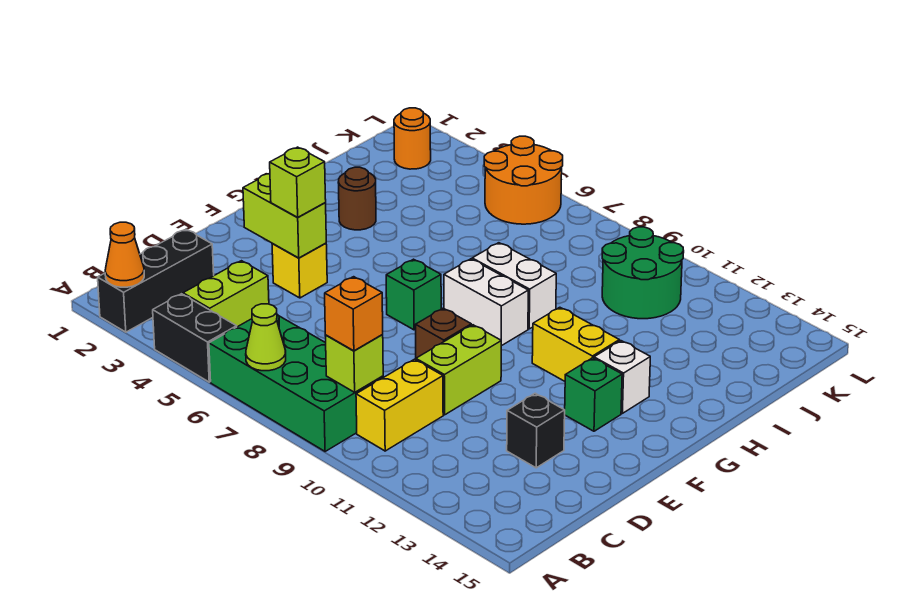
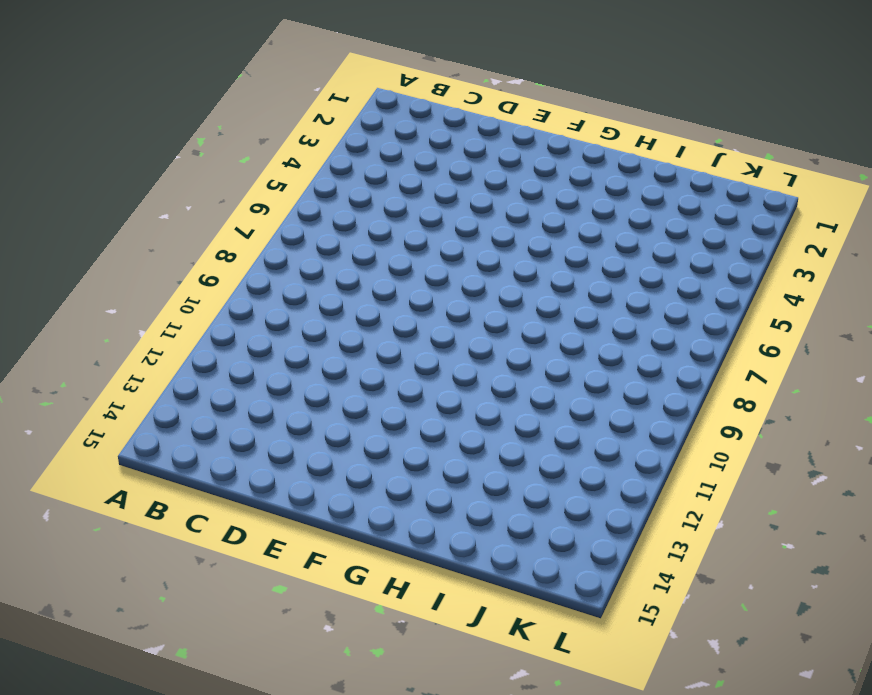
none -> black brick A2:C2 level 1
none -> black brick A4:A5 level 1
none -> green brick A6:B9 level 1

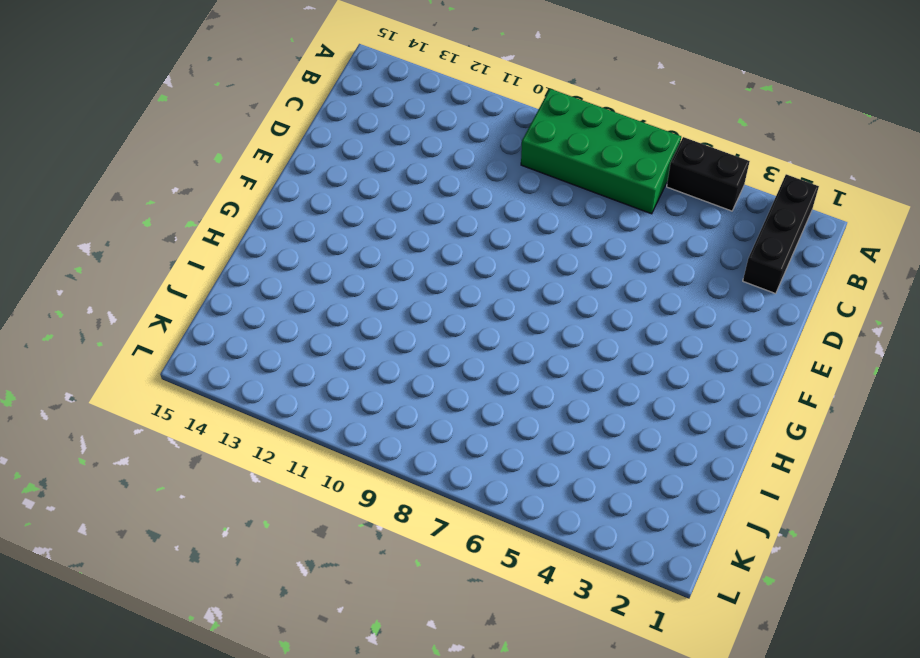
none -> lime brick B4:C4 level 1
none -> yellow brick B10:C10 level 1
none -> lime brick D10:E10 level 1

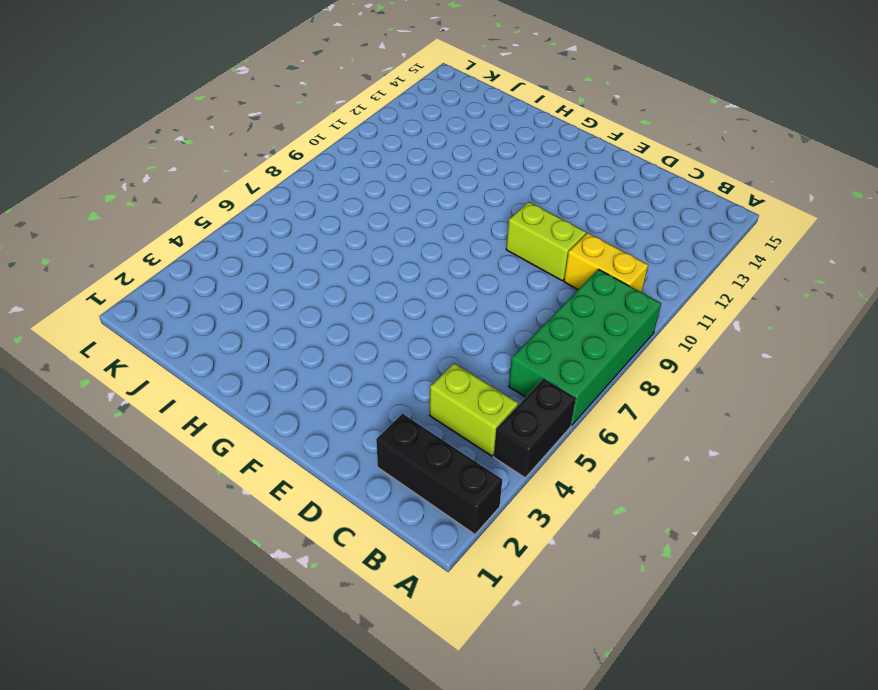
none -> black brick D13 level 1
none -> yellow brick E4 level 1
none -> brown brick E9 level 1

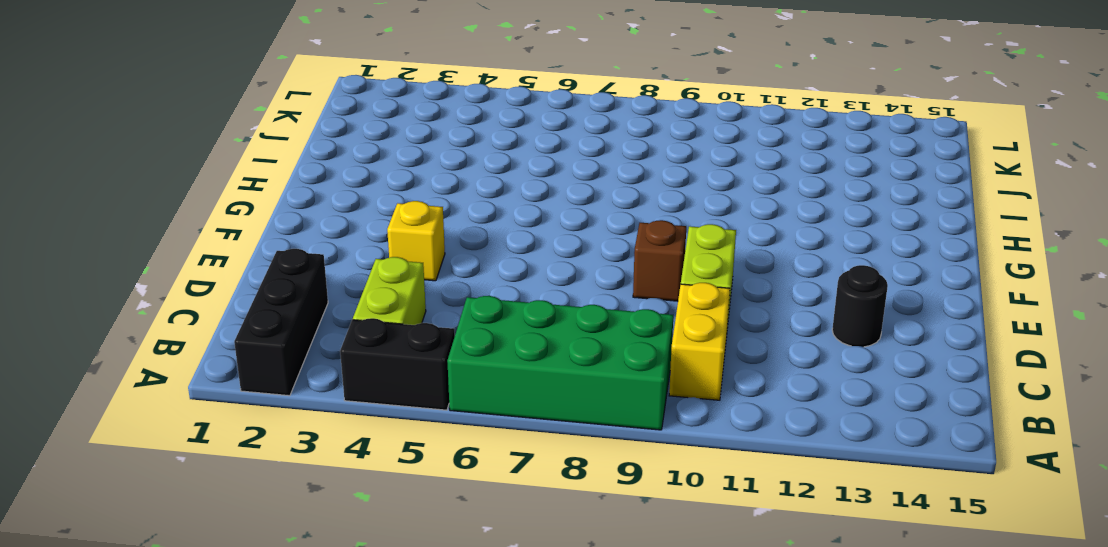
black round brick D13 level 1 -> black brick D13 level 1
none -> green brick F7 level 1
none -> green brick F13 level 1
none -> white brick G8:G9 level 1

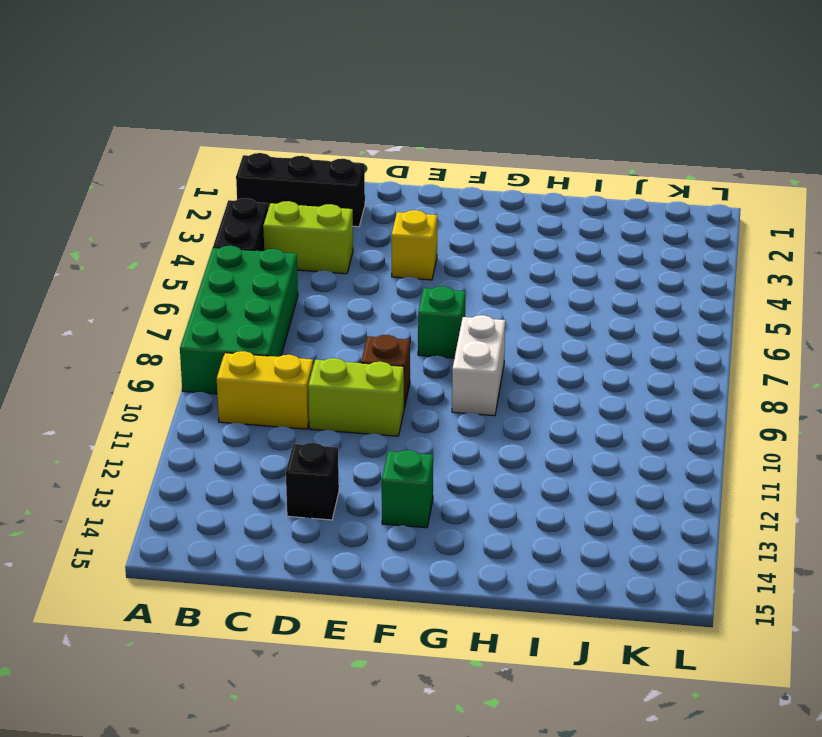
none -> yellow brick G11:G12 level 1
none -> white brick G13 level 1
none -> brown round brick H3 level 1

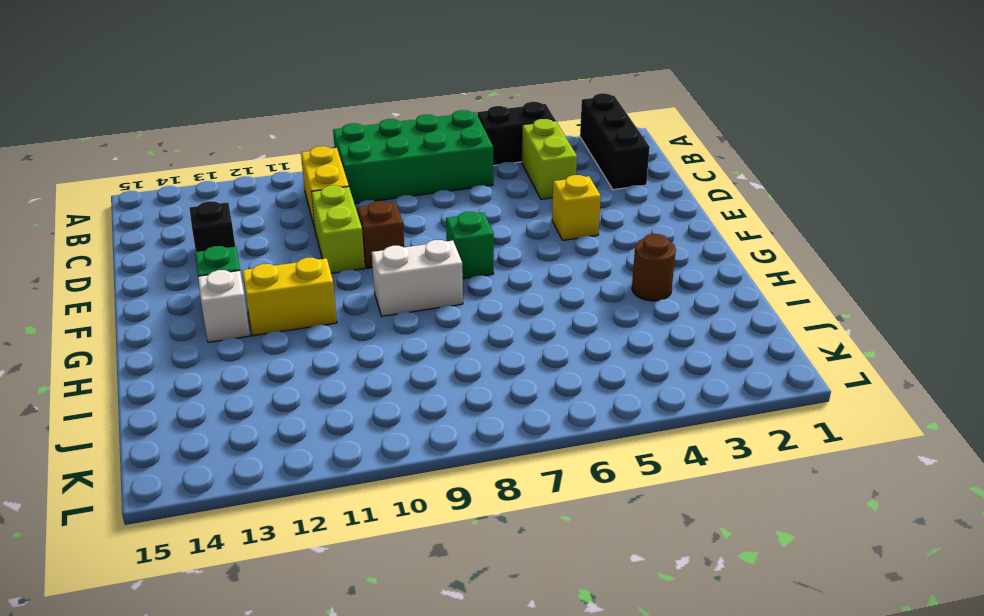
none -> white brick H8:H9 level 1
none -> green round brick J10:K11 level 1
none -> orange round brick K2 level 1

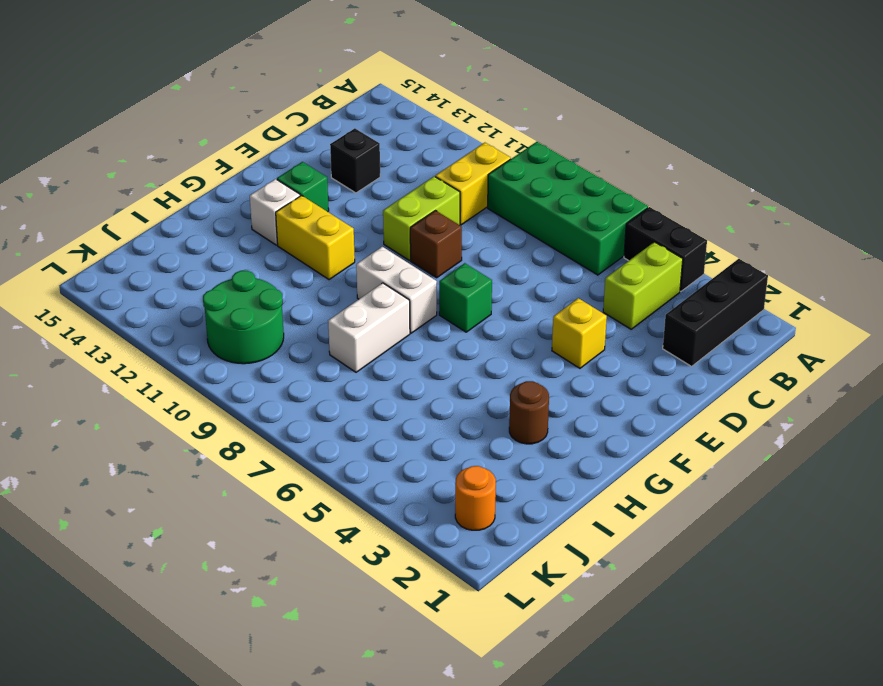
white brick H8:I8 level 1 -> white brick H8:H9 level 1
none -> orange round brick K5:L6 level 1
none -> orange cone A2 level 2
none -> lime cone A7 level 2

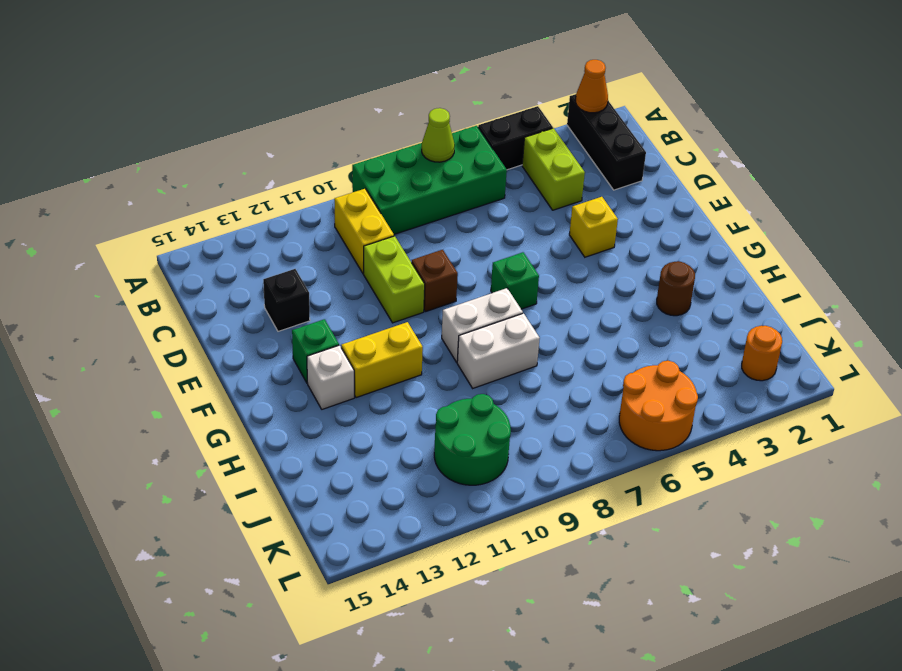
none -> lime brick B9 level 2
none -> lime brick E3:E4 level 2
none -> orange brick B9 level 3

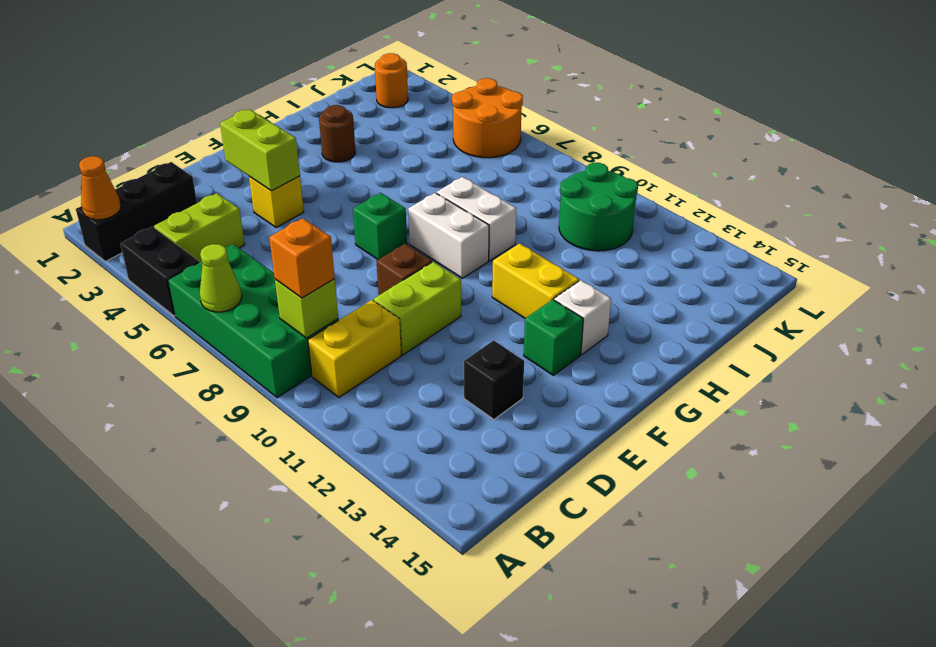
none -> lime brick E4 level 3

